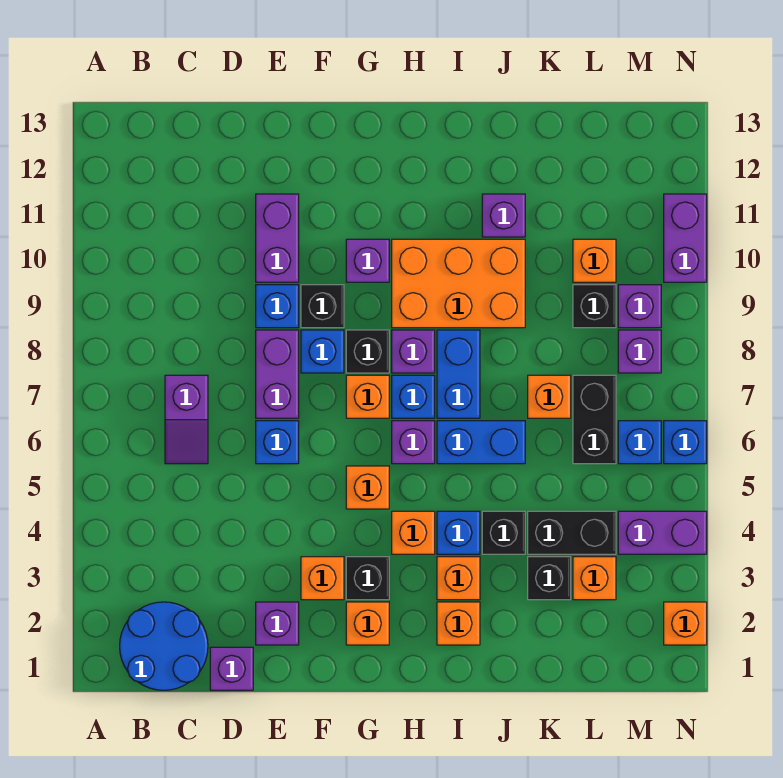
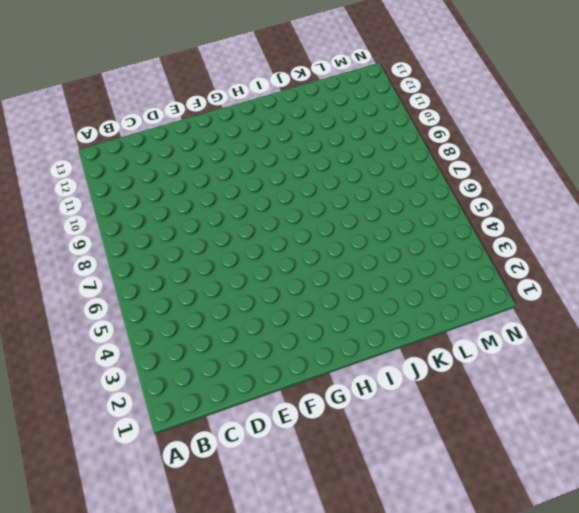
none -> blue round brick B1:C2 level 1
none -> purple slope C6:C7 level 1 top 7
none -> purple brick D1 level 1
none -> purple brick E2 level 1

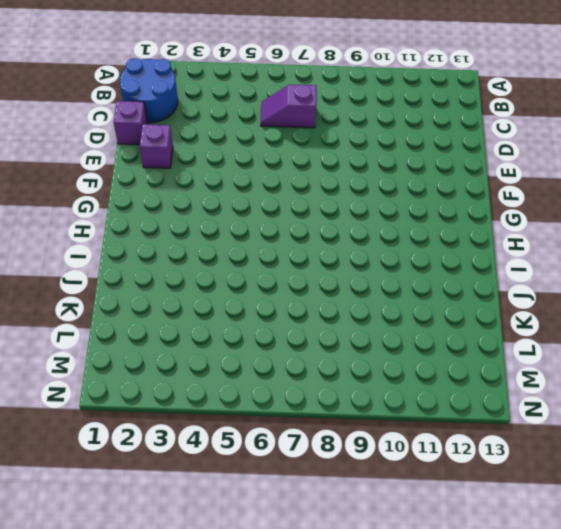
none -> blue brick E6 level 1
none -> purple brick E7:E8 level 1
none -> blue brick E9 level 1
none -> purple brick E10:E11 level 1

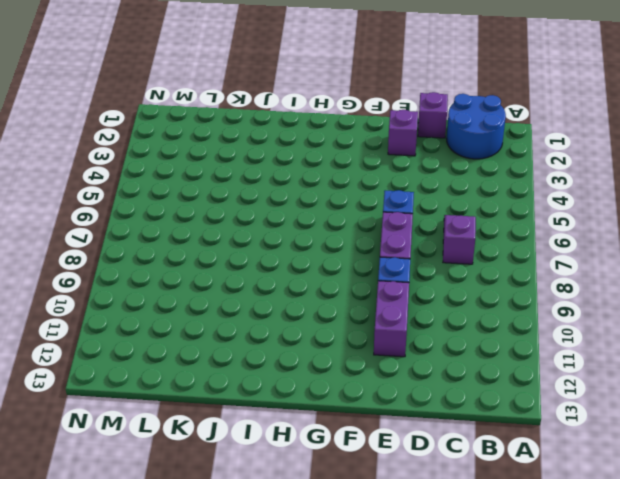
none -> orange brick F3 level 1
none -> blue brick F8 level 1
none -> black brick F9 level 1
none -> orange brick G2 level 1

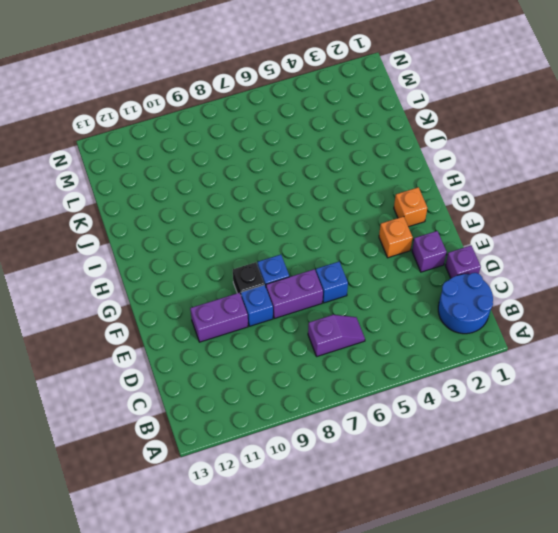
none -> black brick G3 level 1
none -> orange brick G5 level 1
none -> orange brick G7 level 1
none -> black brick G8 level 1

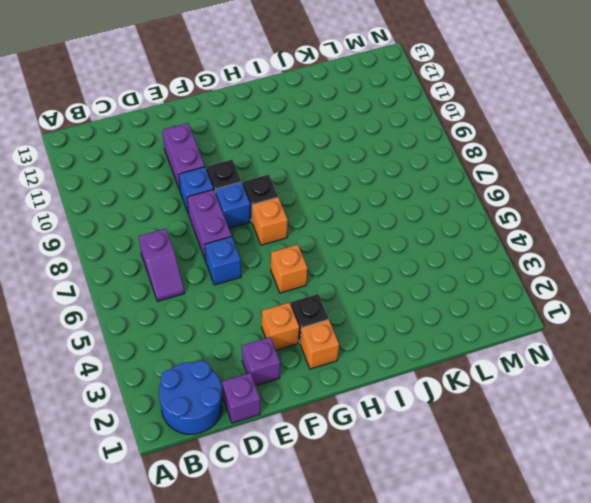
none -> purple brick G10 level 1
none -> orange brick H4 level 1
none -> purple brick H6 level 1
none -> blue brick H7 level 1

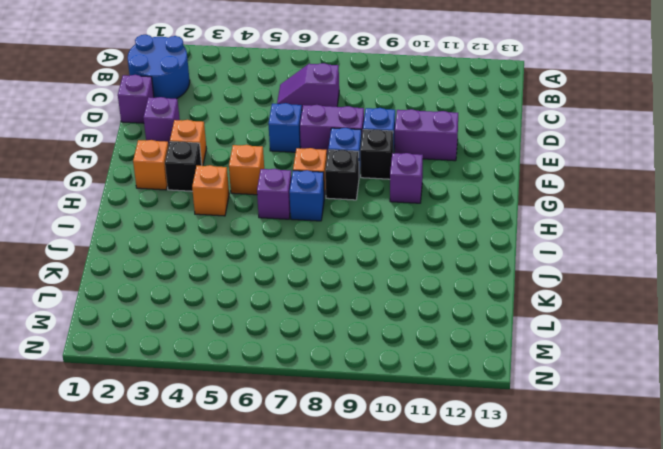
none -> purple brick H8 level 1
none -> orange brick H9:J10 level 1
none -> orange brick I2 level 1
none -> orange brick I3 level 1

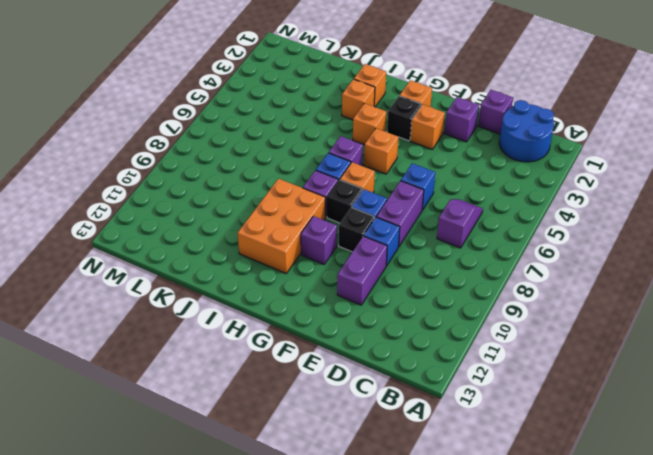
orange brick H9:I11 level 1 -> orange brick H9:J10 level 1
none -> blue brick I4 level 1
none -> blue brick I6:J6 level 1
none -> blue brick I7:I8 level 1
none -> black brick J4 level 1

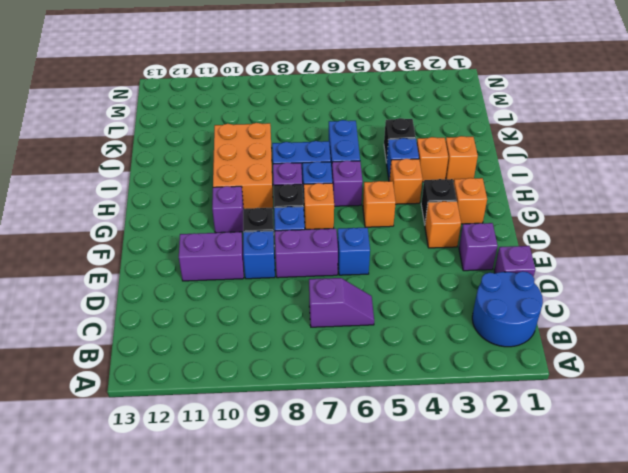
none -> purple brick J11 level 1
none -> black brick K3 level 1
none -> black brick K4:L4 level 1
none -> orange brick K7 level 1

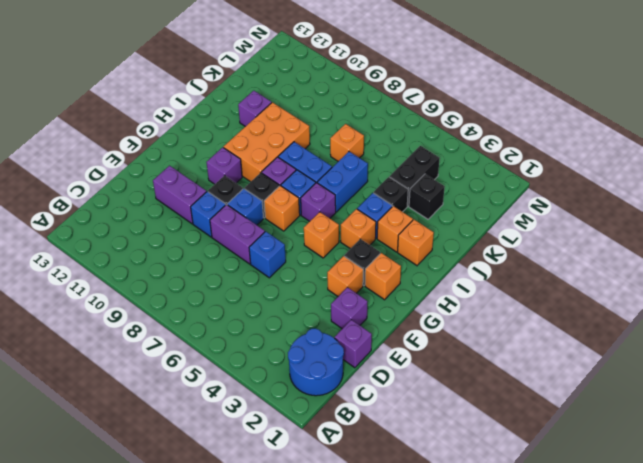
none -> purple slope C6:C7 level 1 top 7
none -> orange brick L3 level 1
none -> black brick L6:L7 level 1
none -> black brick L9 level 1

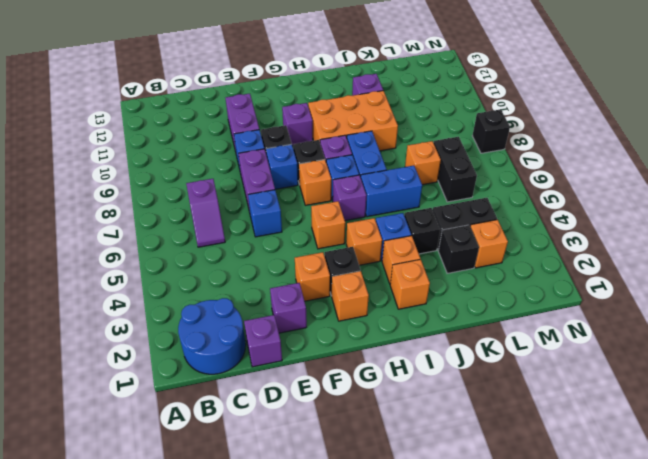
black brick N8 level 1 -> black brick L9 level 1
none -> orange brick L10 level 1
none -> purple brick M4:N4 level 1
none -> blue brick M6 level 1
none -> purple brick M8 level 1

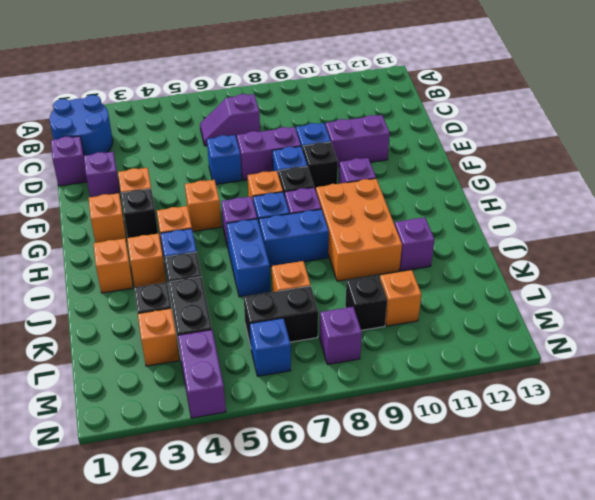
none -> purple brick M9 level 1
none -> orange brick N2 level 1
none -> blue brick N6 level 1
none -> purple brick N10:N11 level 1

